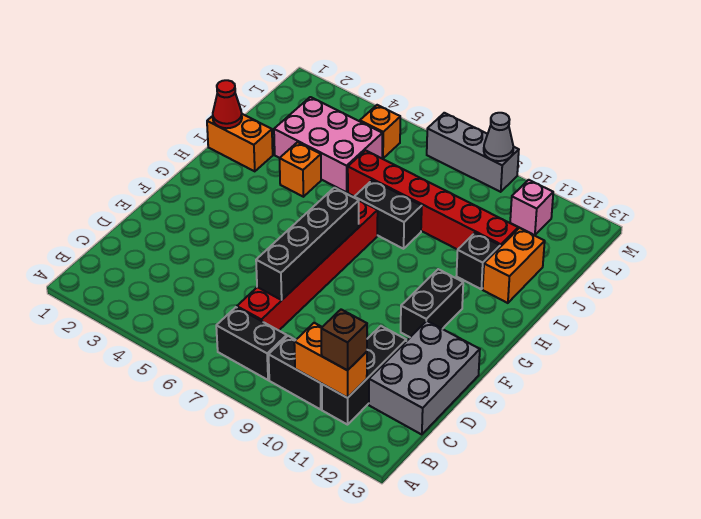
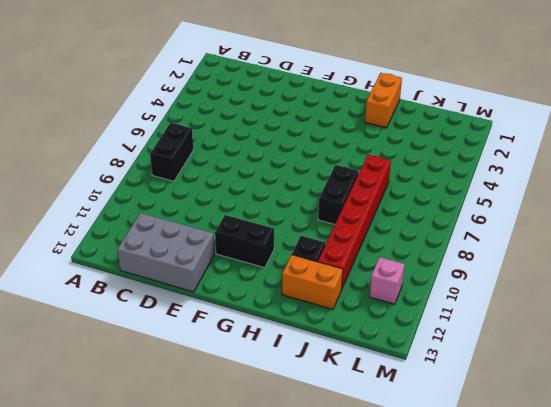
none -> black brick B9:B10 level 1
none -> black brick B11:D11 level 1
none -> red brick C7:H7 level 1

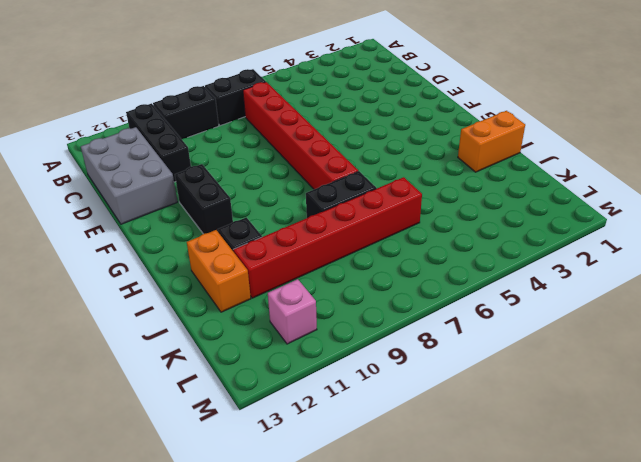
none -> orange brick I4 level 1
none -> pink brick J3:K5 level 1
none -> orange brick L5 level 1

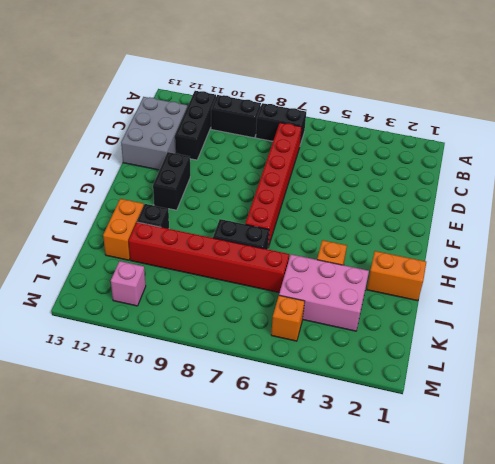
none -> grey brick M7:M9 level 1
none -> orange brick B10:B11 level 2
none -> black brick D7:G7 level 2

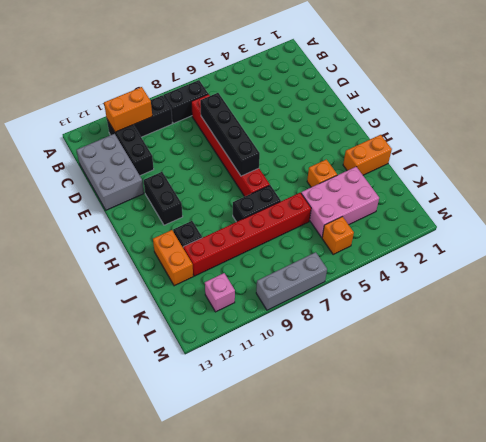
none -> red cone I1 level 2
none -> grey cone M9 level 2
none -> brown brick B11 level 3

